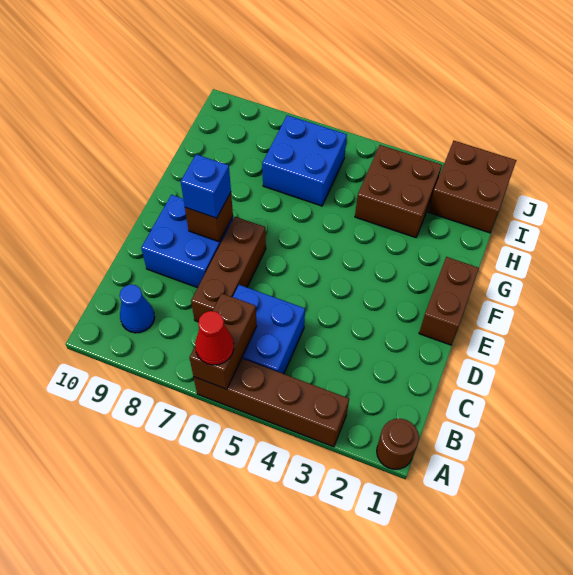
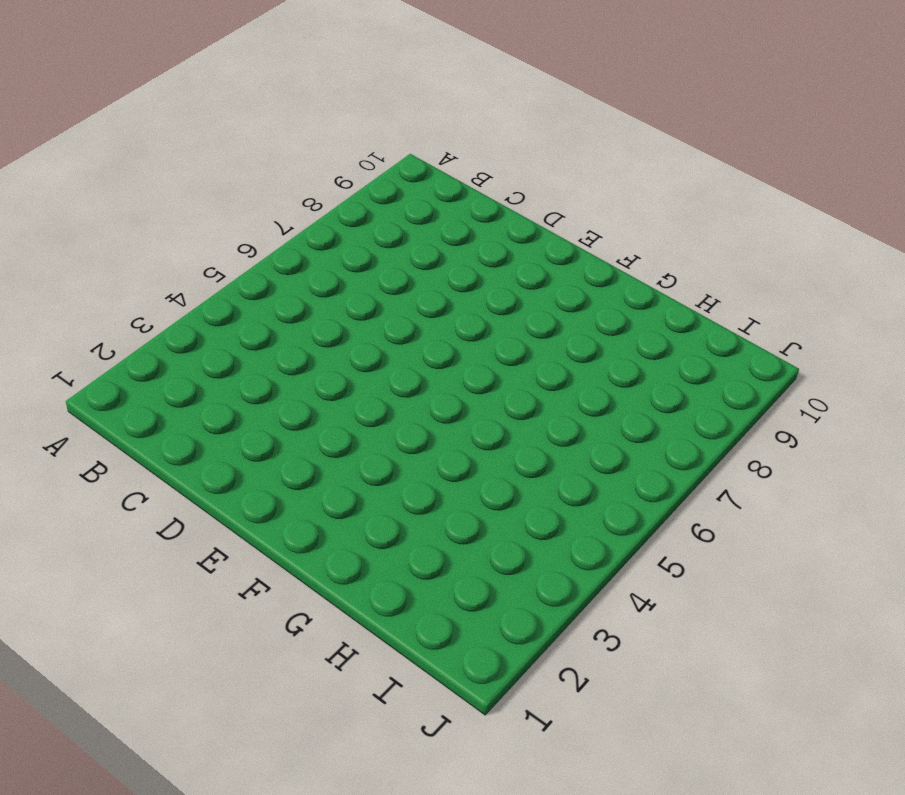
none -> brown round brick A1 level 1
none -> brown brick A3:A6 level 1
none -> blue brick B5:C6 level 1

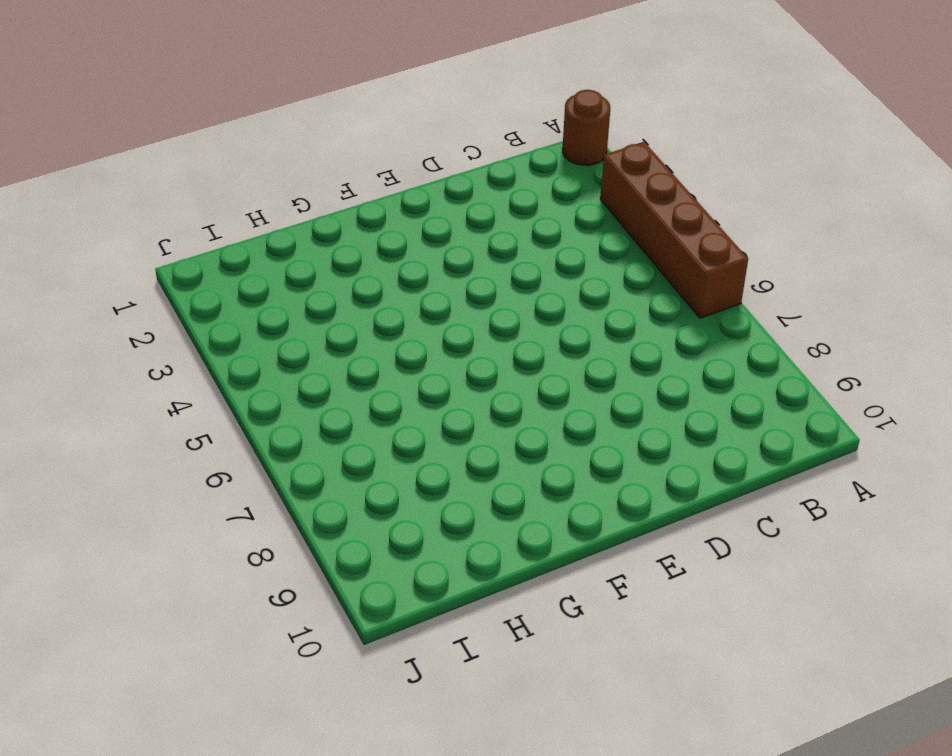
none -> blue brick B5:C6 level 1
none -> blue cone B9 level 1
none -> brown brick C7:E7 level 1

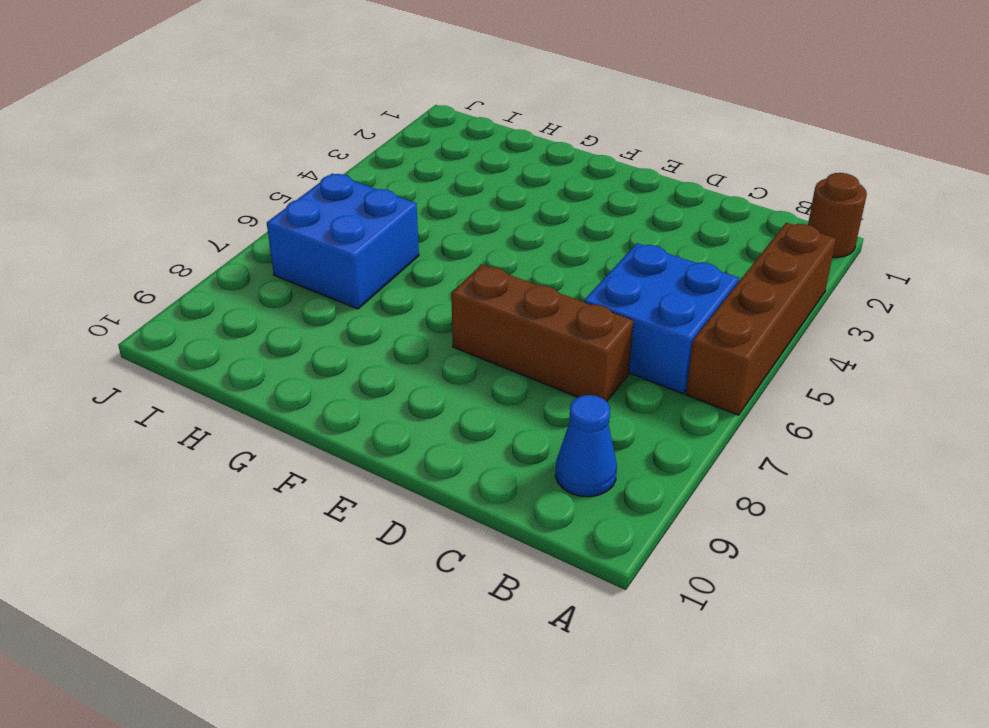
none -> blue brick D8:E9 level 1
none -> brown brick E1:F1 level 1
none -> brown brick H3:I4 level 1

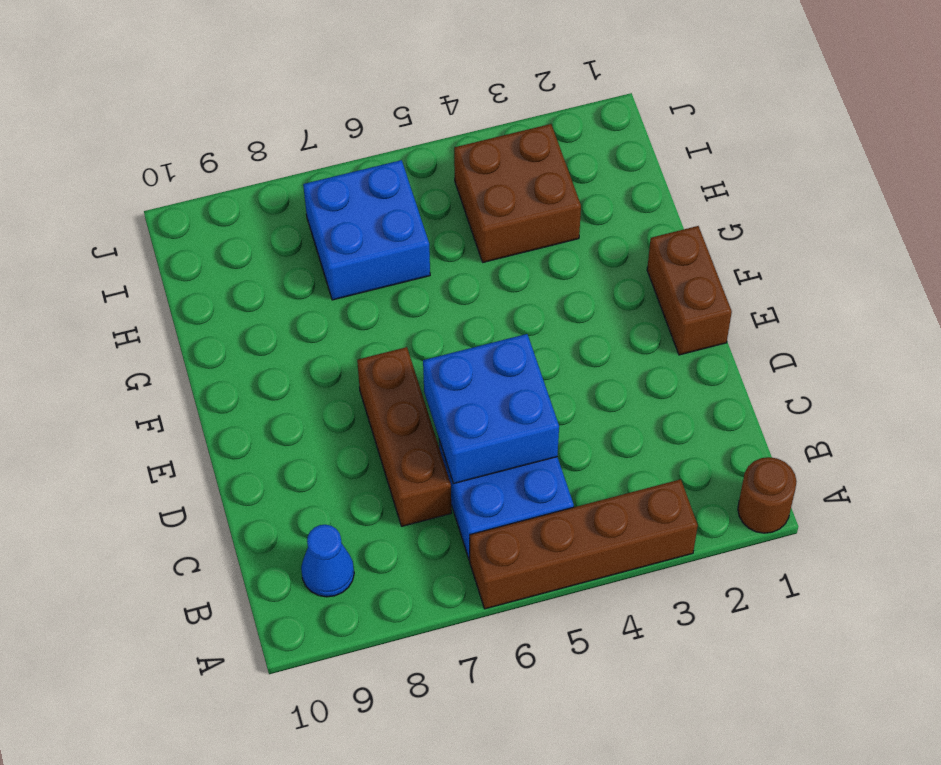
blue brick C5:D6 level 2 -> blue brick D8:E9 level 1
none -> brown brick I1:J2 level 1
none -> brown brick A6:B6 level 2
none -> brown brick E8 level 2

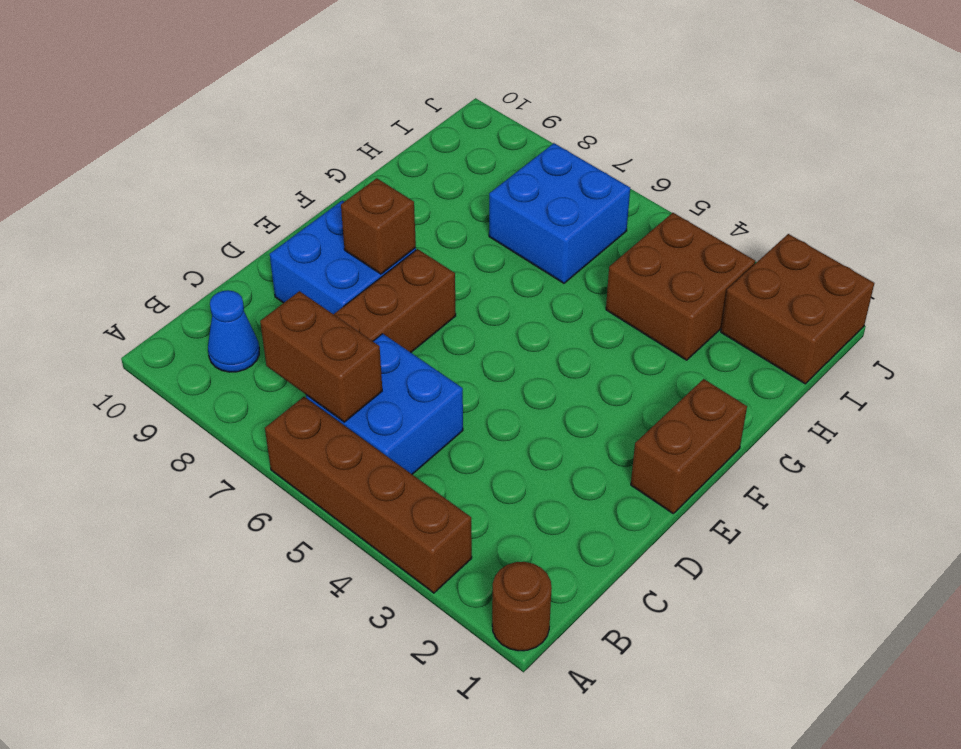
brown brick B6:B7 level 2 -> brown brick A6:B6 level 2
none -> red cone A6 level 3
none -> blue brick E8 level 3

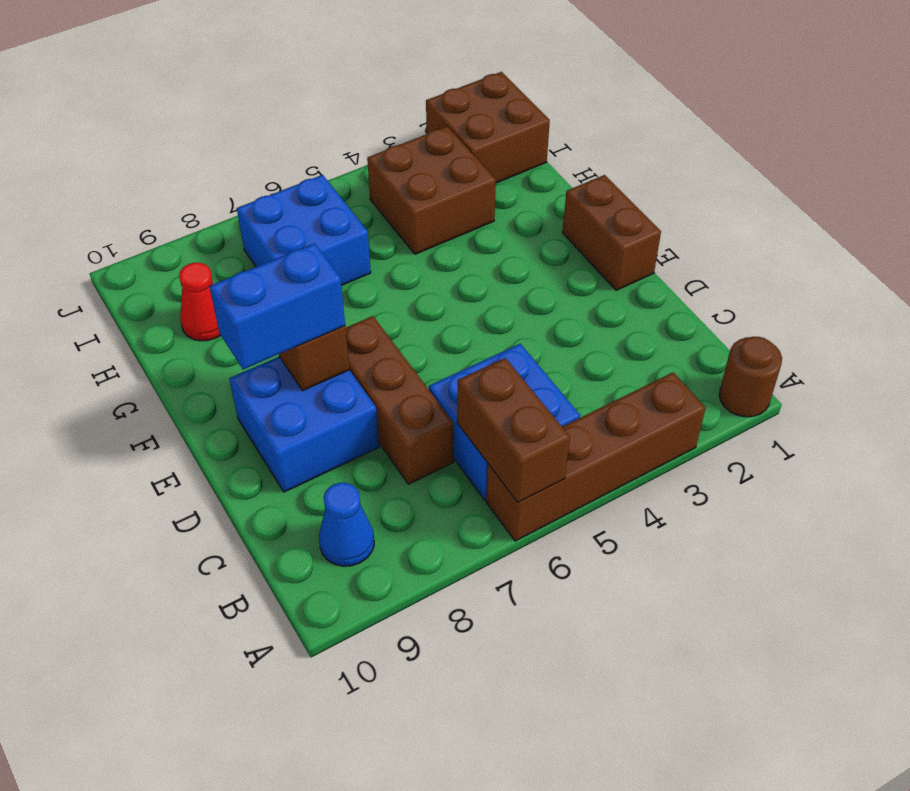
blue brick E8:E9 level 3 -> blue brick E8 level 3
red cone H9 level 1 -> red cone A6 level 3

